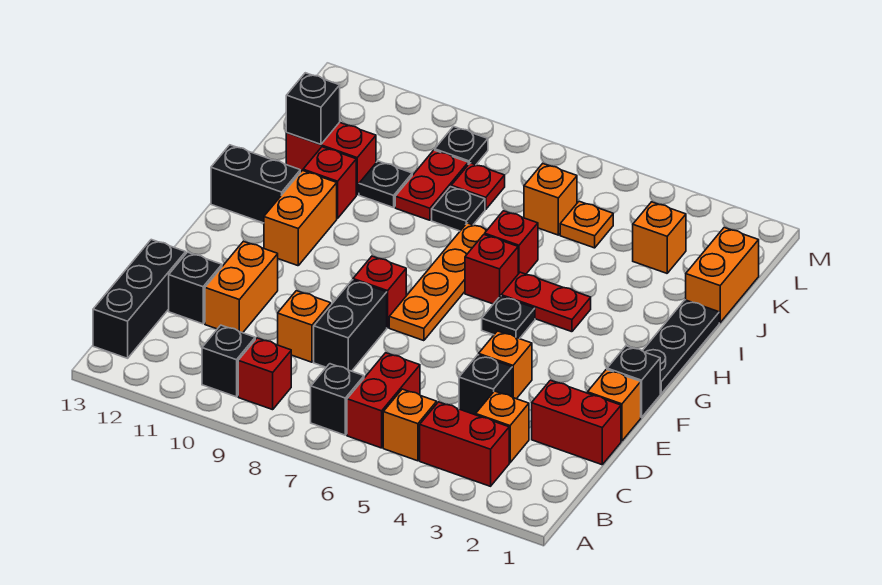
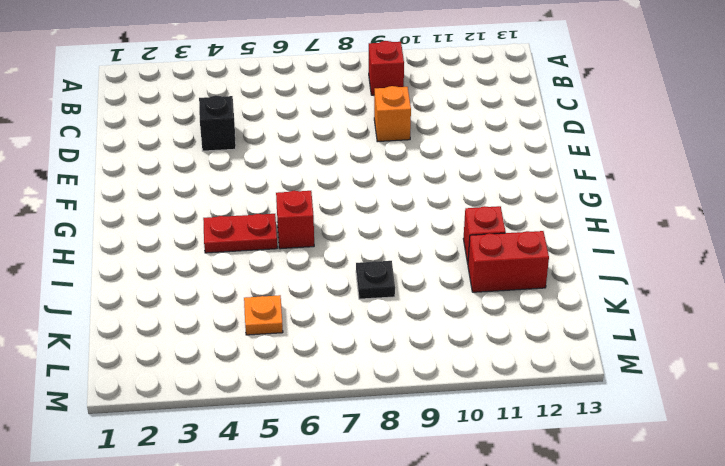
none -> red brick B3:B4 level 1
none -> orange brick B5 level 1
none -> red brick B6:C6 level 1
none -> black brick B7 level 1

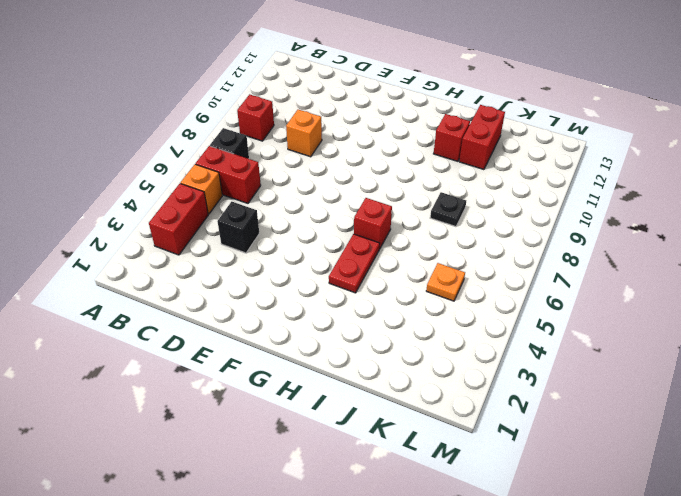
none -> black brick B10 level 1
none -> black brick B13:D13 level 1
none -> orange brick C3 level 1
none -> red brick D1:D2 level 1

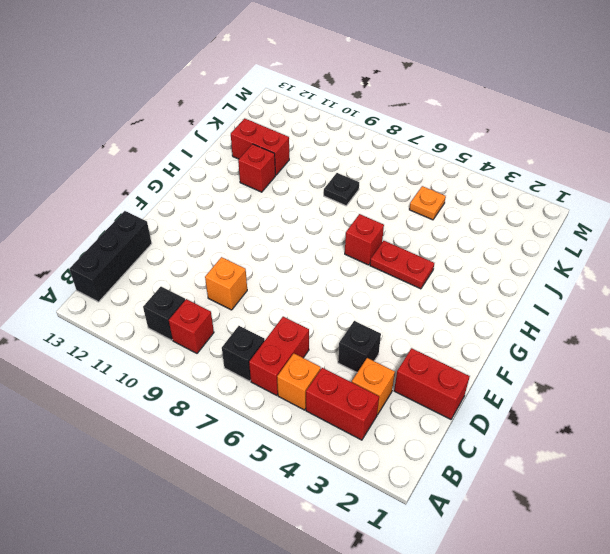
none -> black brick D8:E8 level 1
none -> orange brick D11:E11 level 1
none -> black brick D12 level 1
none -> orange brick E1 level 1

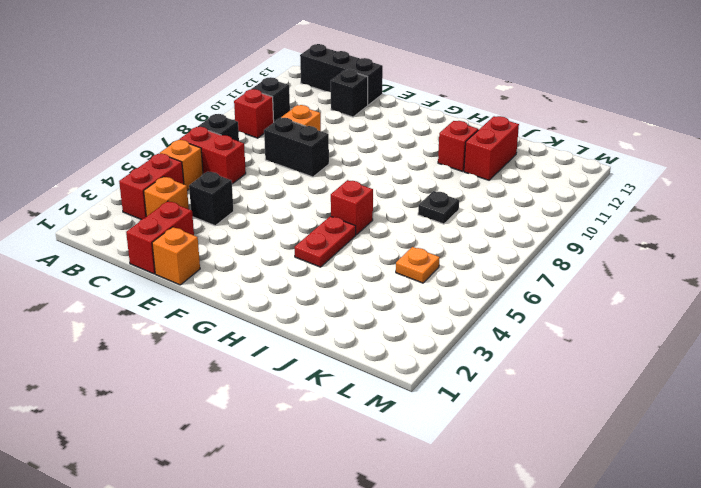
none -> orange brick D11:E11 level 1
none -> orange brick E4 level 1
none -> black brick F1 level 1
none -> orange plate F7:I7 level 1

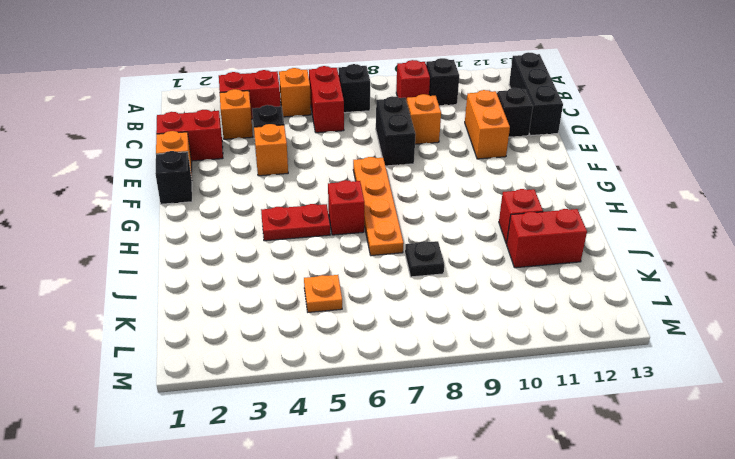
none -> red brick F8 level 1
none -> black plate G1:I1 level 1
none -> black plate G5 level 1
none -> orange brick G11:H11 level 1

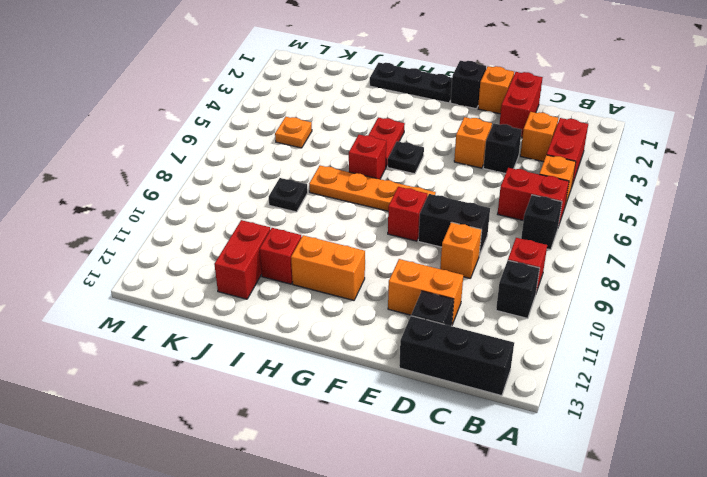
none -> black brick H12:H13 level 1
none -> red brick I6 level 1
none -> orange brick J1:K1 level 1
none -> red plate J9:K9 level 1

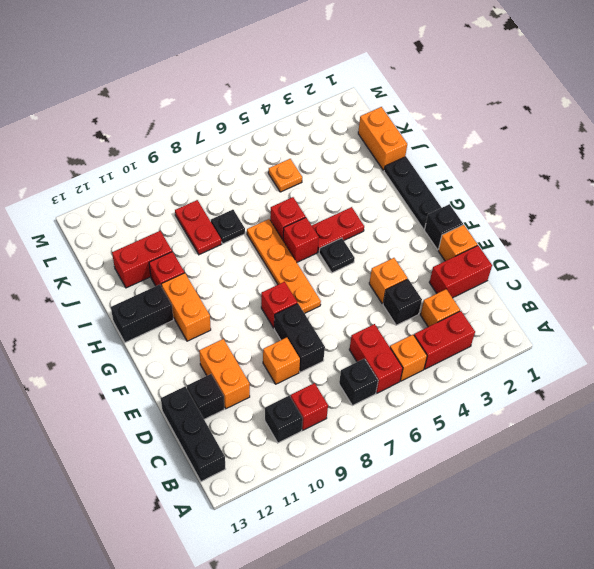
none -> black plate J10 level 1
none -> orange brick K3 level 1
none -> orange brick K6 level 1
none -> red plate K8 level 1

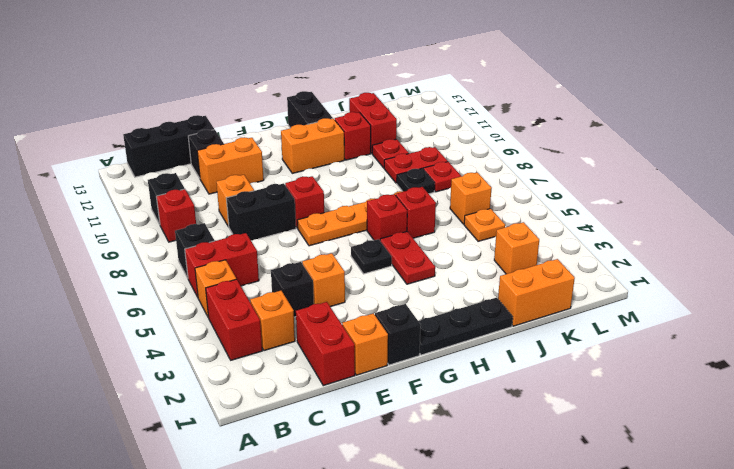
red plate J10 level 1 -> black plate J10 level 1
none -> black plate L9 level 1
none -> black brick J12 level 2

